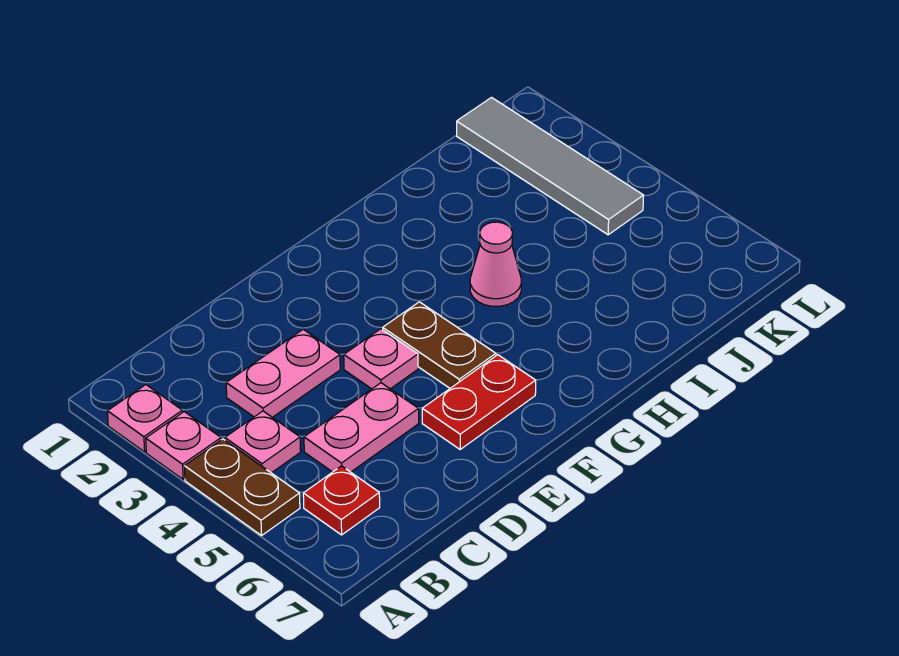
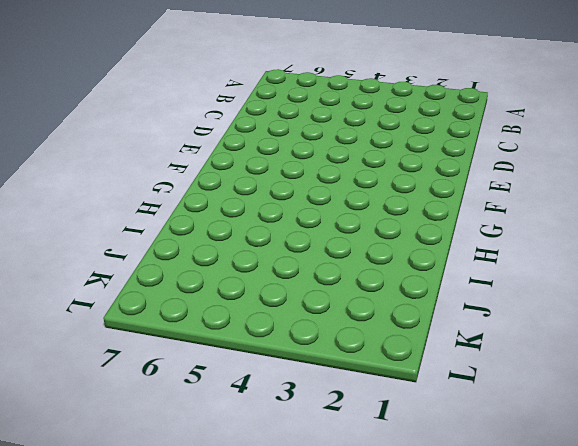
none -> pink plate A2 level 1
none -> pink plate A3 level 1
none -> brown plate A4:A5 level 1

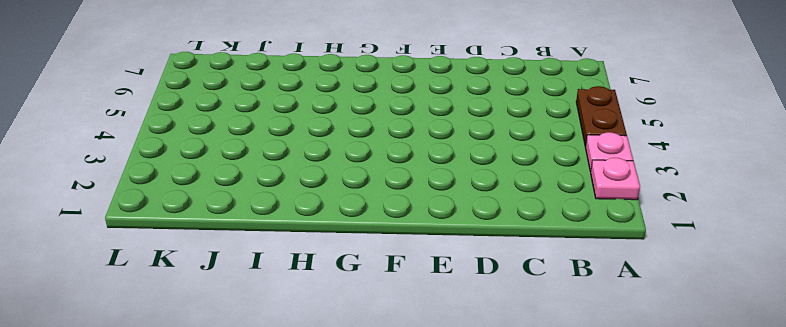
none -> pink plate B4 level 1
none -> red plate B6 level 1
none -> pink plate C3:D3 level 1

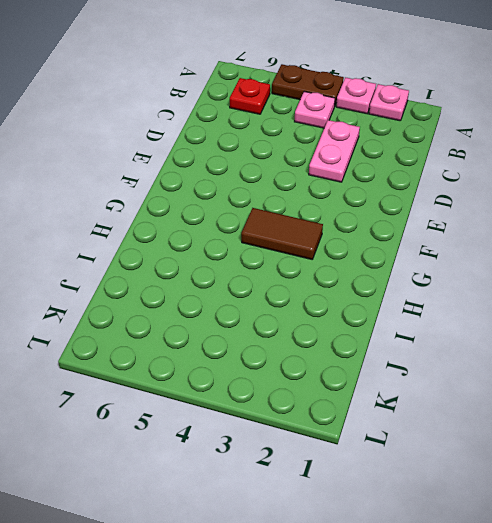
brown tile G3:G4 level 1 -> none
none -> pink plate C5:D5 level 1
none -> pink plate E4 level 1
none -> red plate E6:F6 level 1

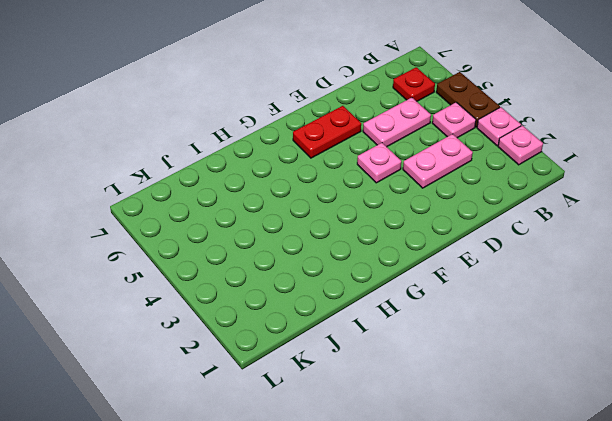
none -> brown plate F4:F5 level 1
none -> pink cone H4 level 1
none -> grey tile K1:K4 level 1

